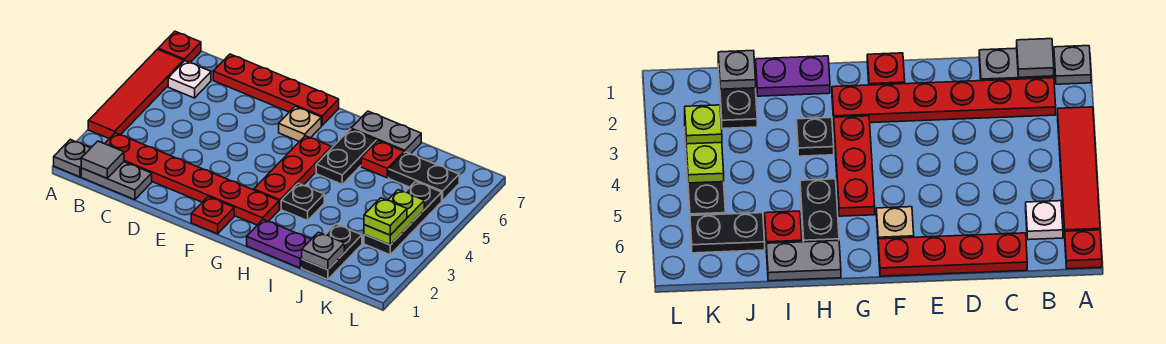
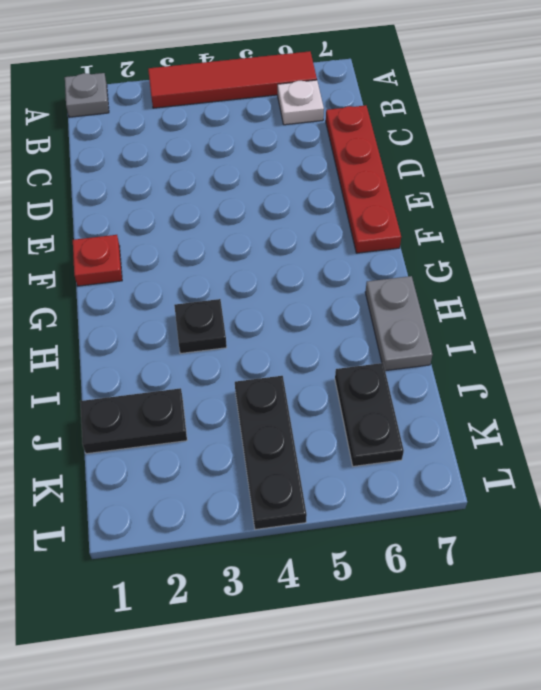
black plate J4:L4 level 1 -> black plate K3:K5 level 1
none -> red plate A7 level 1
none -> grey plate B1:C1 level 1
none -> red plate B2:G2 level 1

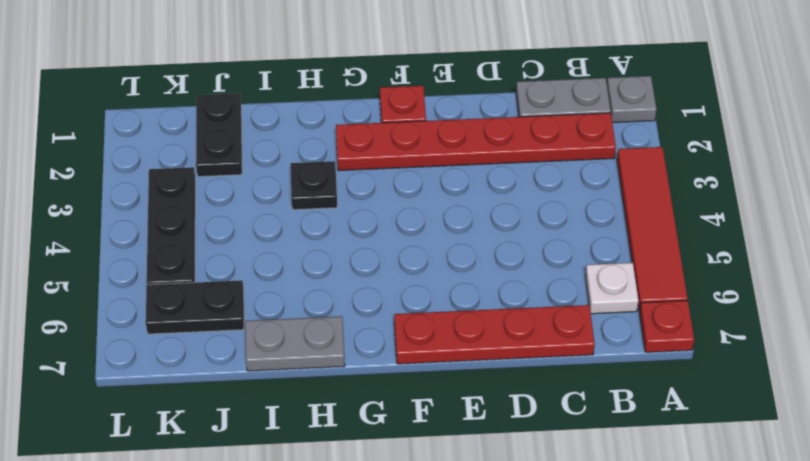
none -> tan plate F6 level 1
none -> red plate G3:G5 level 1
none -> purple plate H1:I1 level 1

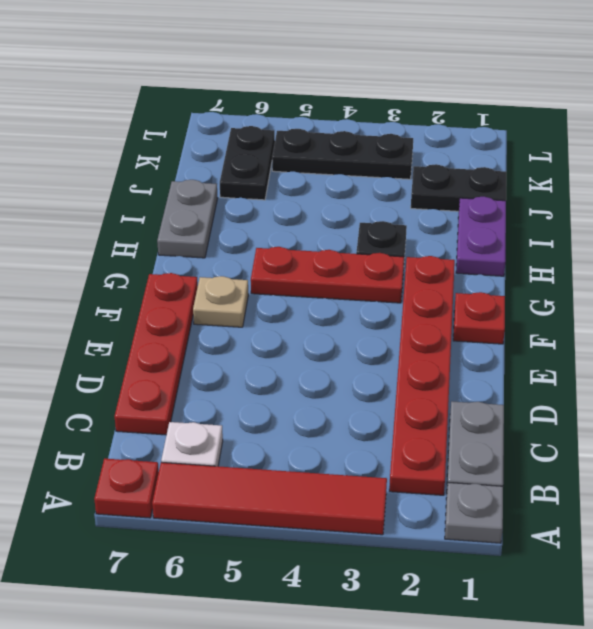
none -> black plate H5:H6 level 1
none -> red plate I6 level 1
none -> grey tile B1 level 2

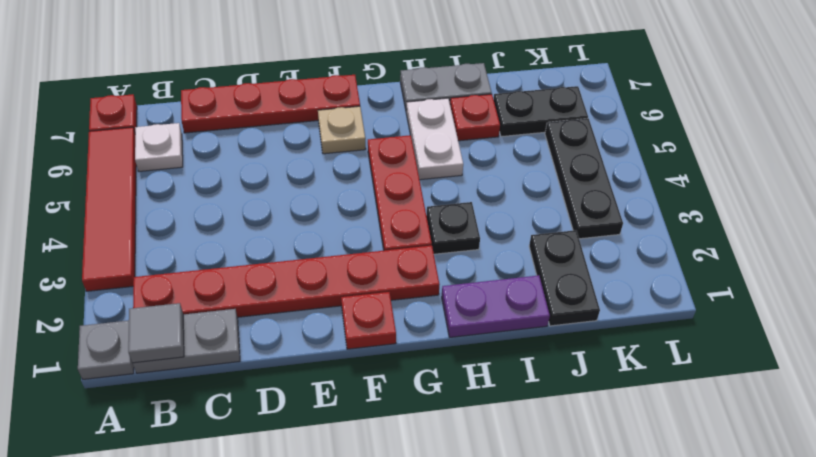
white plate H5:H6 level 1 -> black plate H5:H6 level 1
none -> grey plate J1 level 2
none -> lime plate K3:K4 level 2
none -> lime plate K3 level 3

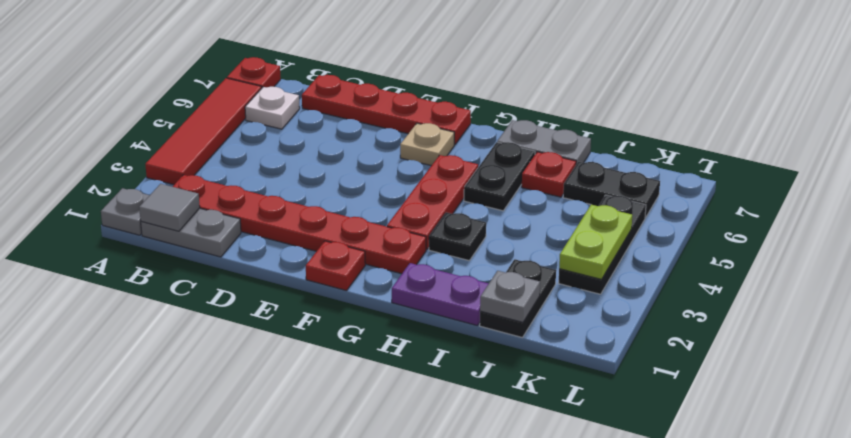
none -> lime plate K3 level 3

